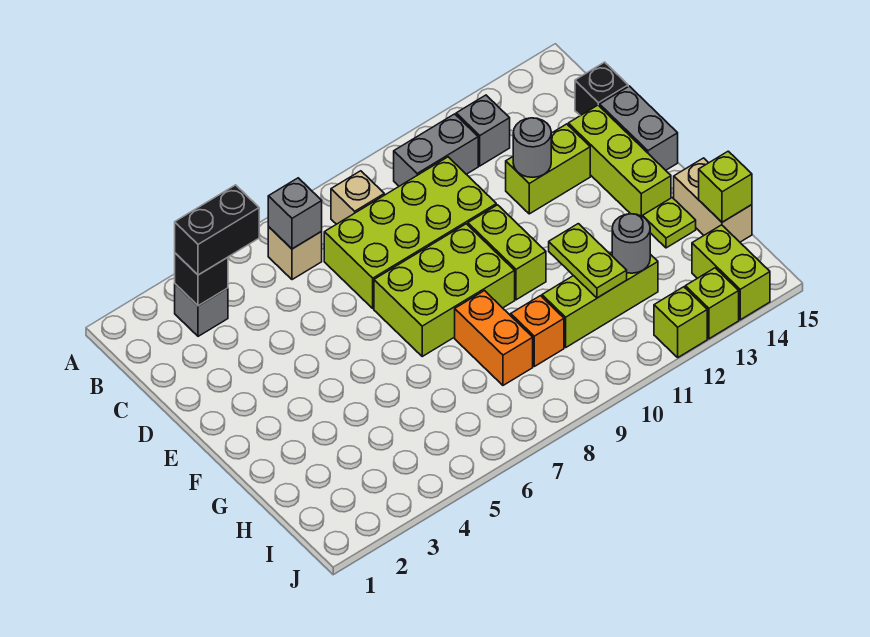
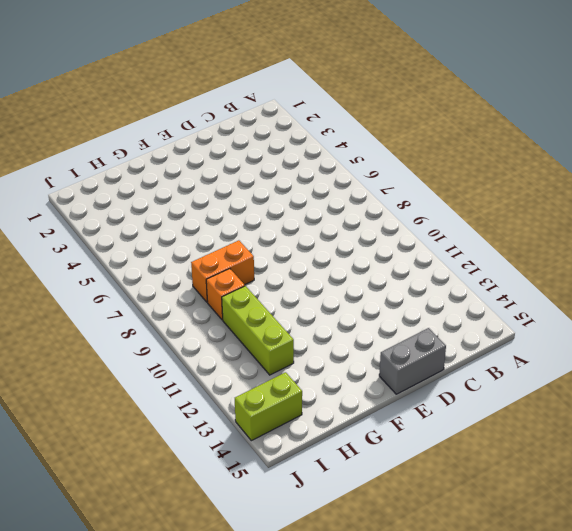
none -> grey brick B3 level 1
none -> tan brick B6 level 1
none -> tan brick B8 level 1

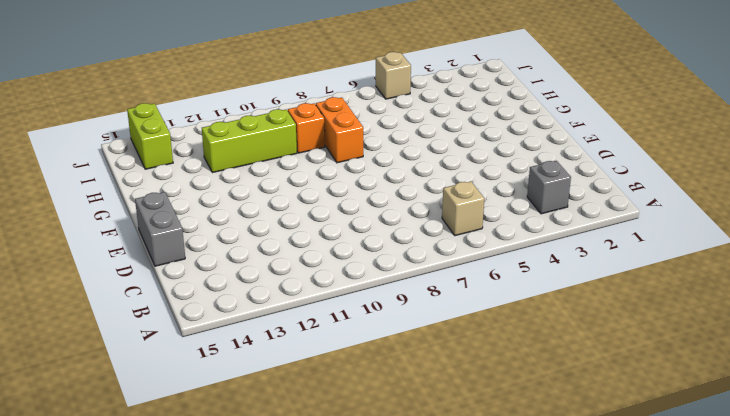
tan brick J5 level 1 -> tan brick B8 level 1
none -> grey brick B10:B11 level 1
none -> grey brick B12 level 1
none -> lime brick C7:D10 level 1

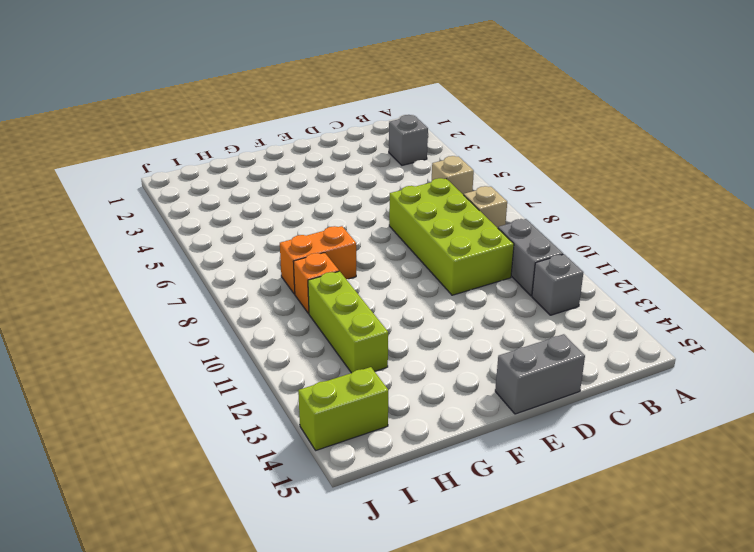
none -> black brick C15 level 1
none -> lime brick D12:D13 level 1
none -> lime brick D14:F14 level 1

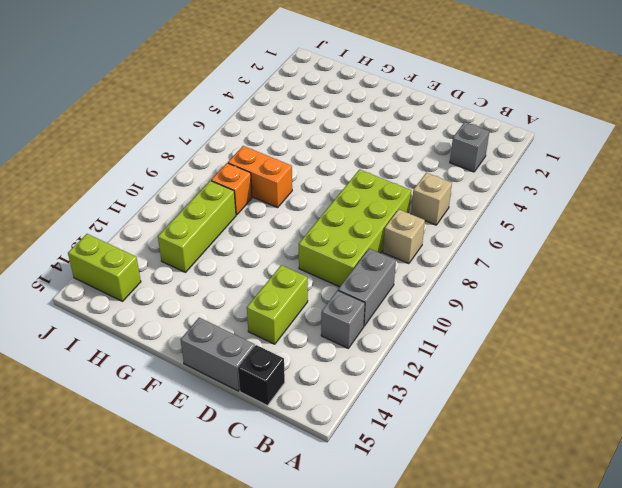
none -> lime brick D14:F14 level 1
none -> lime brick E7:F9 level 1
none -> lime brick E10:F10 level 1

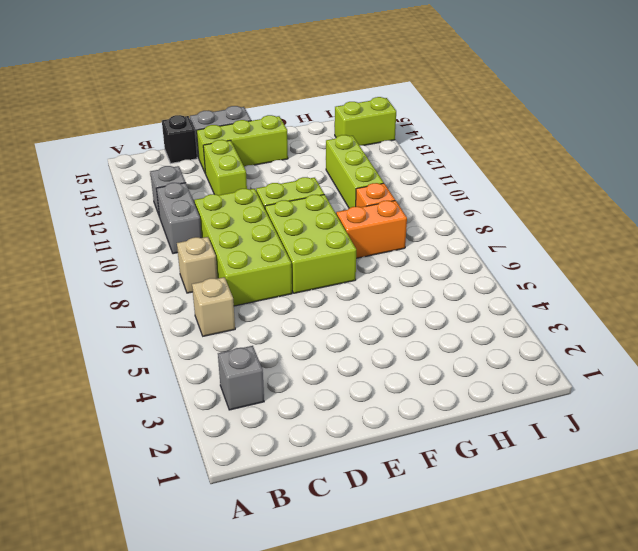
none -> lime plate G14 level 1
none -> tan brick G15:H15 level 1
none -> lime brick J12 level 1

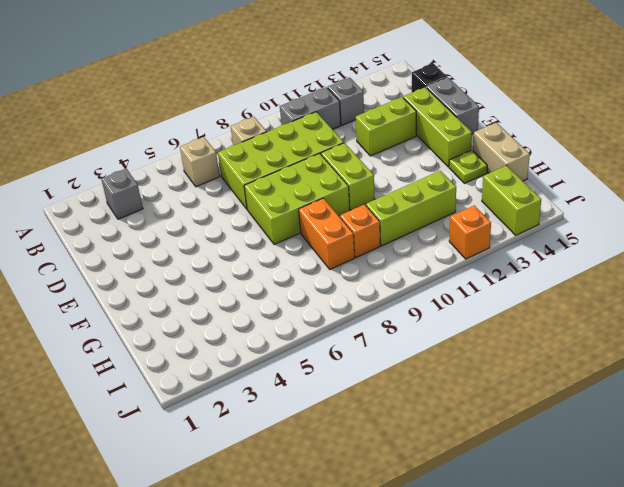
orange brick J12 level 1 -> lime brick J12 level 1
none -> lime brick J13 level 1
none -> black brick B3 level 2
none -> grey brick B6 level 2

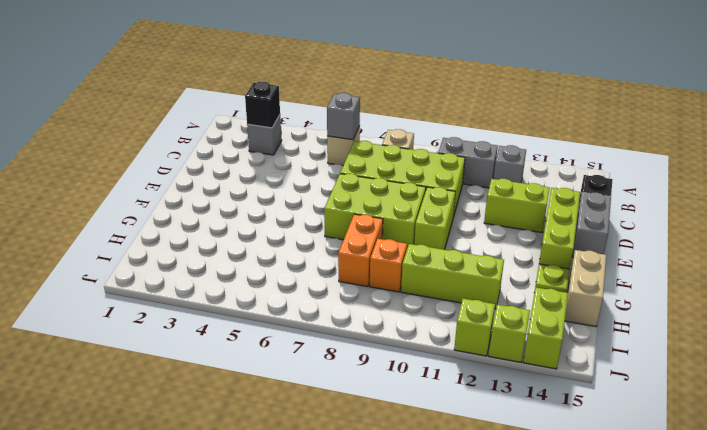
none -> grey round brick D12 level 2
none -> lime plate G11:H11 level 2
none -> grey round brick H12 level 2

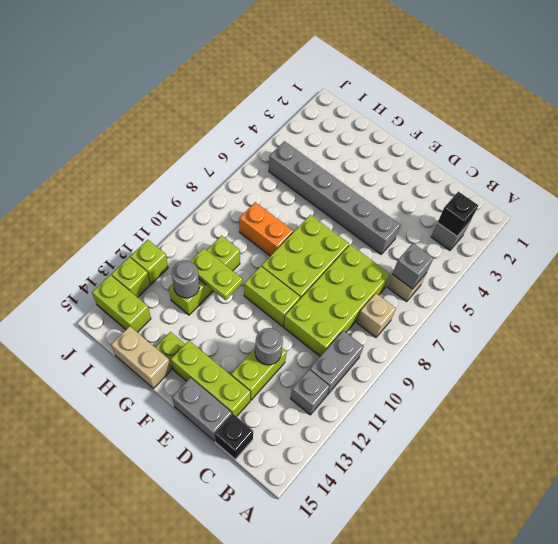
grey brick D5:I5 level 1 -> none
none -> orange brick H9 level 1
none -> lime brick H15 level 2
none -> black brick B3:B4 level 3

